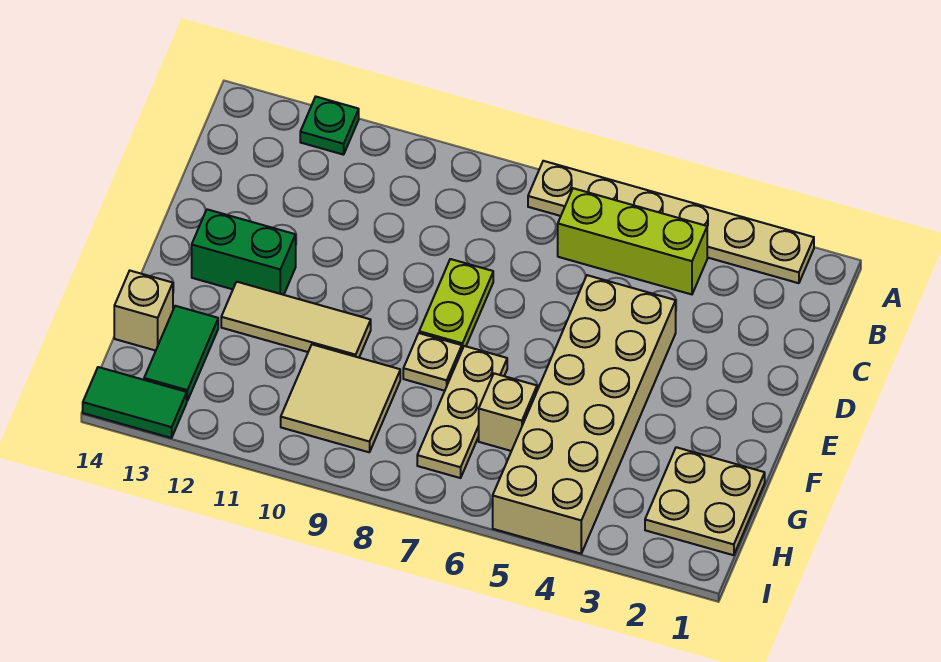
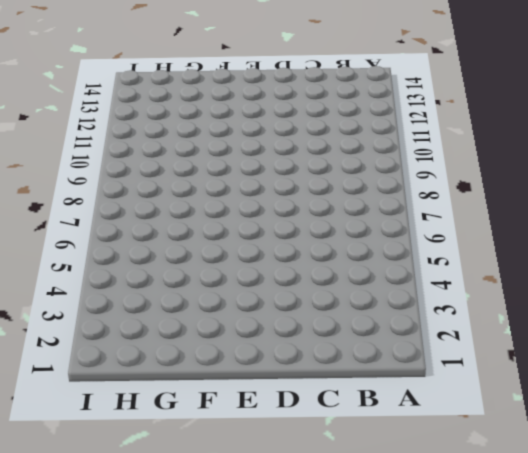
none -> tan plate A2:A7 level 1
none -> green plate A12 level 1
none -> lime brick B4:B6 level 1

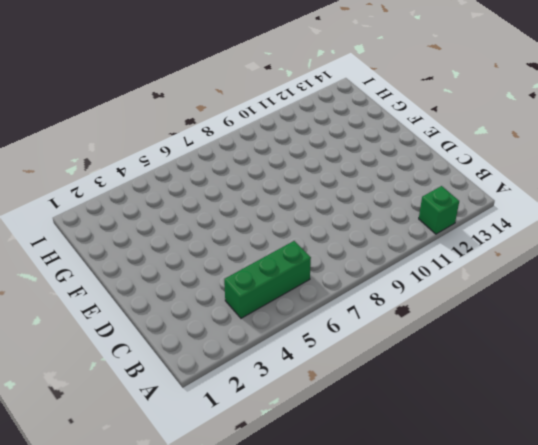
green brick A12 level 1 -> green plate A12 level 1
green brick B4:B6 level 1 -> lime brick B4:B6 level 1
none -> tan plate A2:A7 level 1
none -> tan brick D4:I5 level 1
none -> lime plate D8:E8 level 1

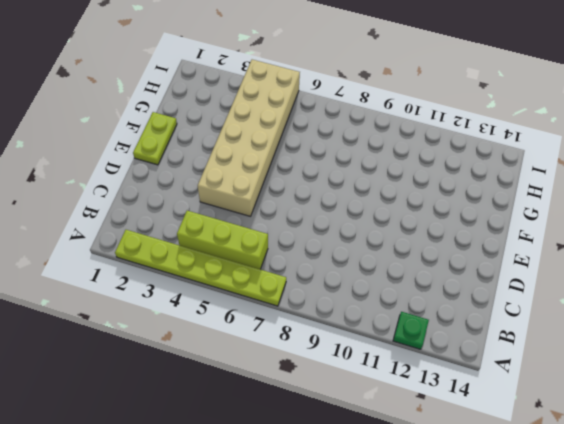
lime plate A2:A7 level 1 -> tan plate A2:A7 level 1
lime plate E1:F1 level 1 -> lime plate D8:E8 level 1
none -> green brick E12:E13 level 1
none -> tan plate F7:H7 level 1
none -> tan plate F8 level 1

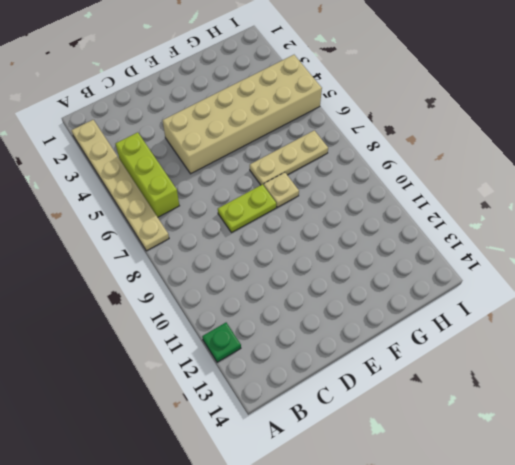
none -> green brick E12:E13 level 1
none -> tan tile F10:F12 level 1
none -> tan plate G1:H2 level 1

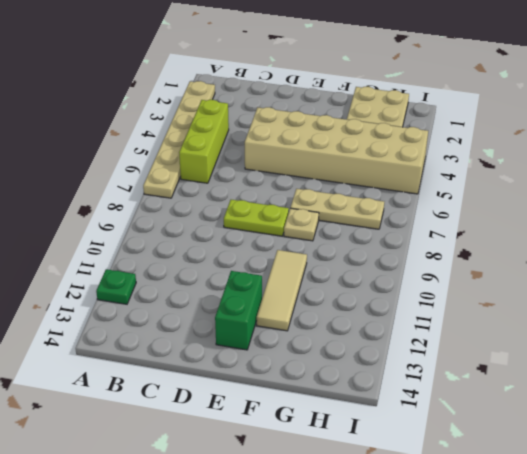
none -> tan brick G6 level 1
none -> tan tile G9:H10 level 1
none -> green tile G13:H13 level 1

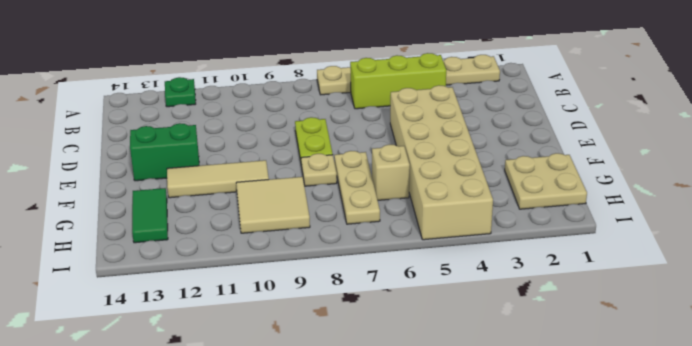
none -> tan brick G14 level 1
none -> green tile I13:I14 level 1

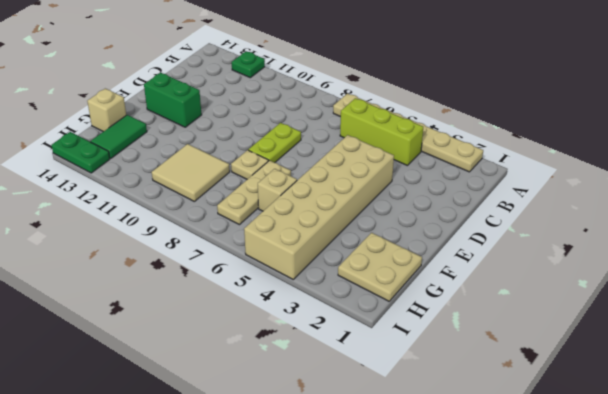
green plate I13:I14 level 1 -> green tile I13:I14 level 1
none -> tan tile F10:F12 level 1

